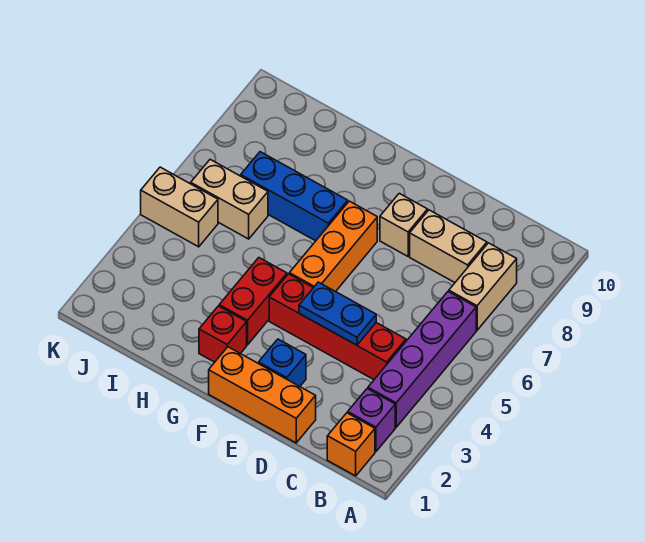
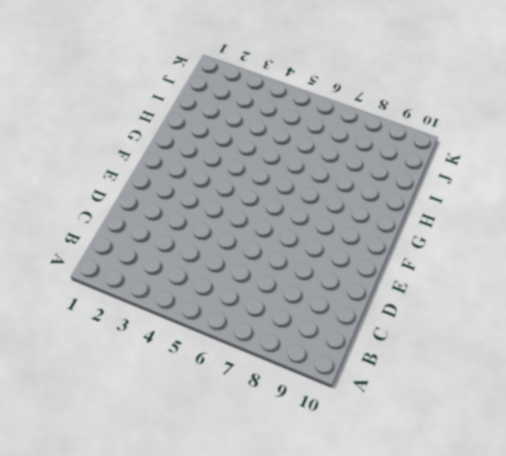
none -> orange brick B1 level 1
none -> purple brick B2 level 1
none -> purple brick B3:B6 level 1

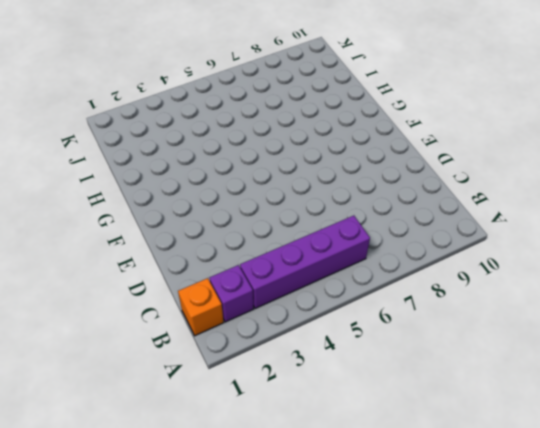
none -> tan brick B7:B8 level 1
none -> red brick C4:F4 level 1
none -> tan brick C8:D8 level 1

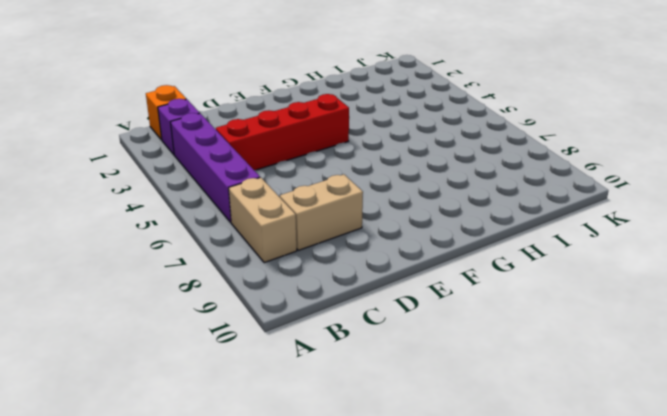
none -> orange brick D1:F1 level 1
none -> blue brick E2 level 1
none -> tan brick E8 level 1

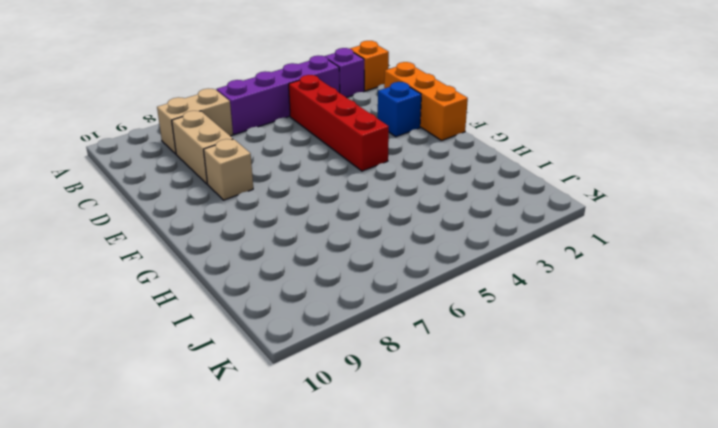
none -> orange brick F5:F7 level 1
none -> red brick G2 level 1
none -> red brick G3:G4 level 1

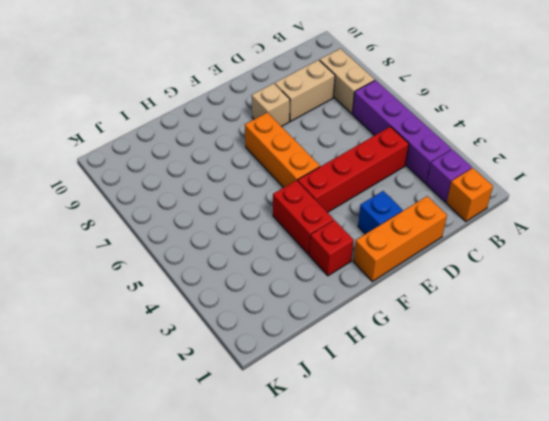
none -> blue brick G7:I7 level 1
none -> tan brick I6:J6 level 1
none -> tan brick J5:K5 level 1

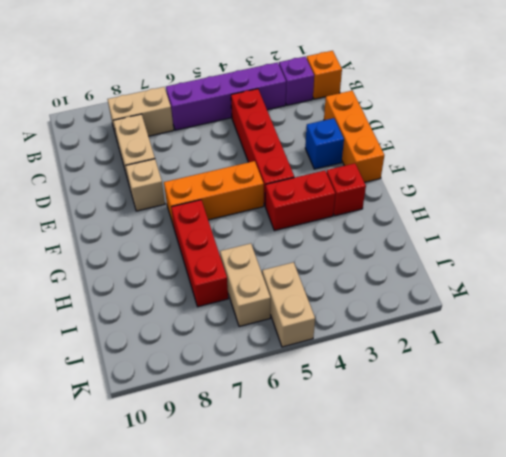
red brick G7:I7 level 1 -> blue brick G7:I7 level 1
none -> blue plate D4:E4 level 2

